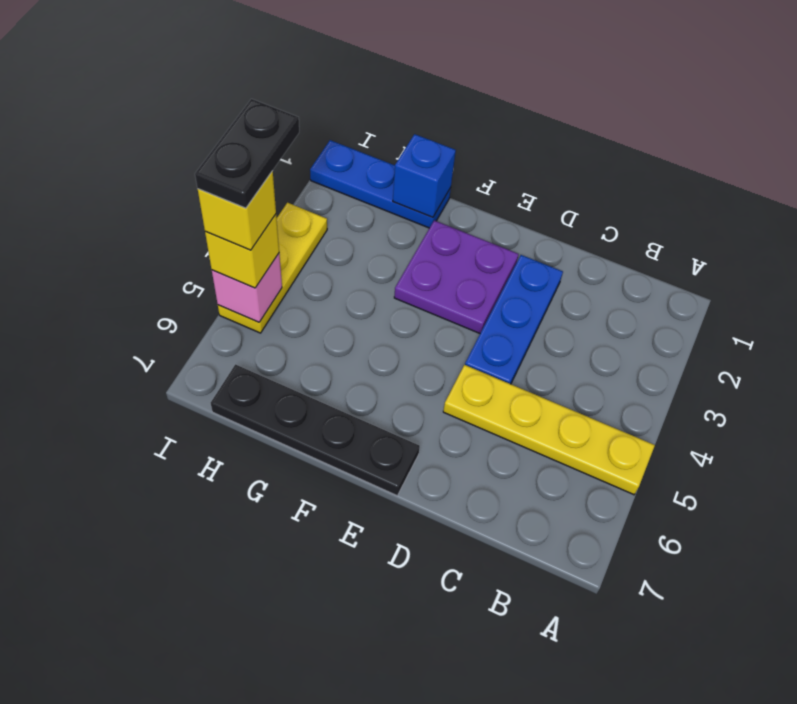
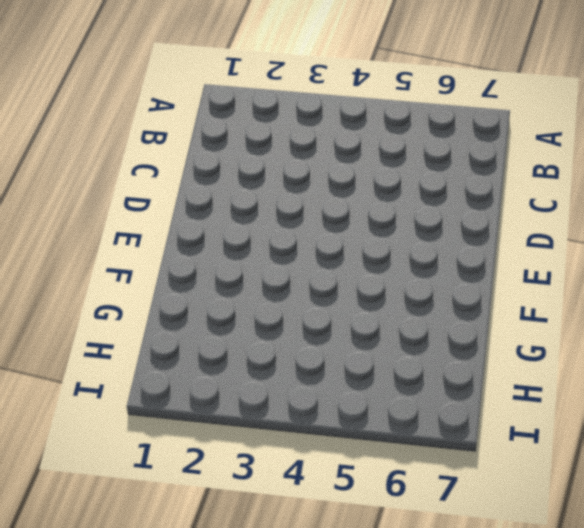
none -> yellow plate A5:D5 level 1
none -> blue plate D2:D4 level 1

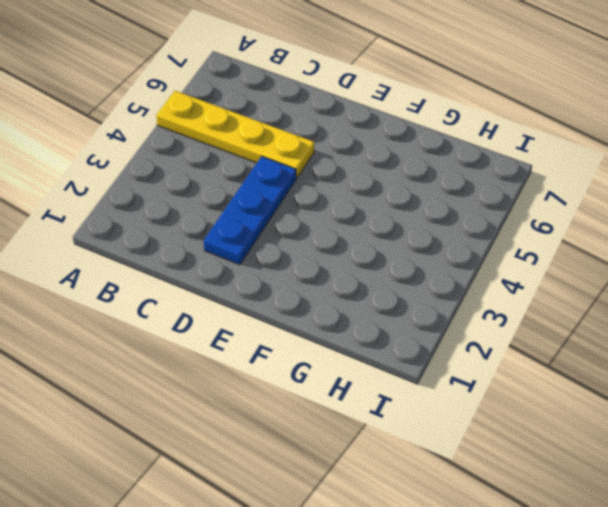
none -> purple plate E2:F3 level 1
none -> black plate E7:H7 level 1

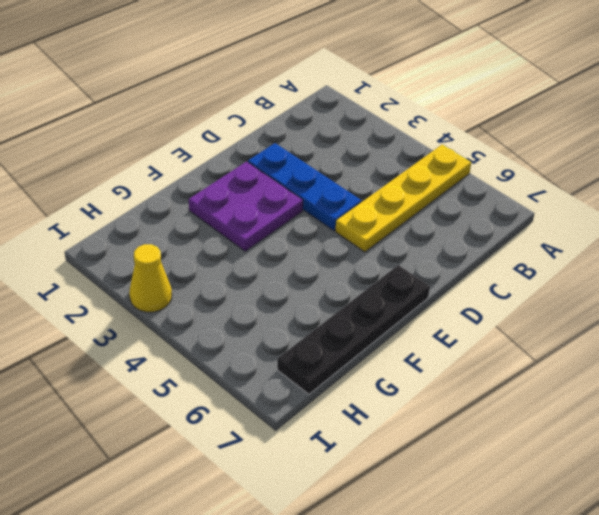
yellow cone I3 level 1 -> yellow plate I3:I5 level 1
none -> blue plate G1:I1 level 1
none -> blue brick G1 level 2

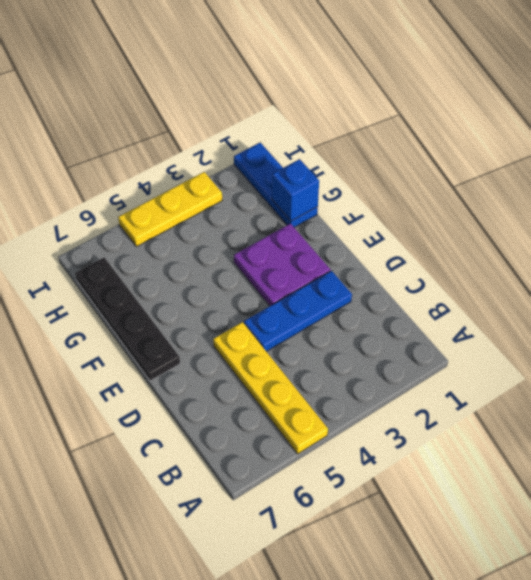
none -> pink brick I5 level 2
none -> yellow brick I5 level 3

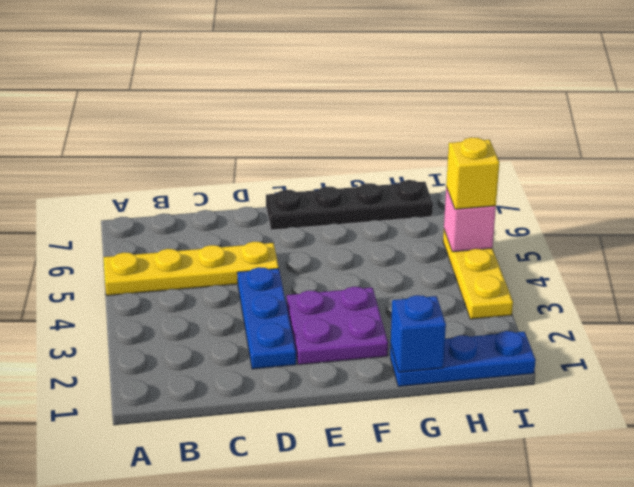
none -> yellow brick I5 level 4
none -> black plate I4:I5 level 5

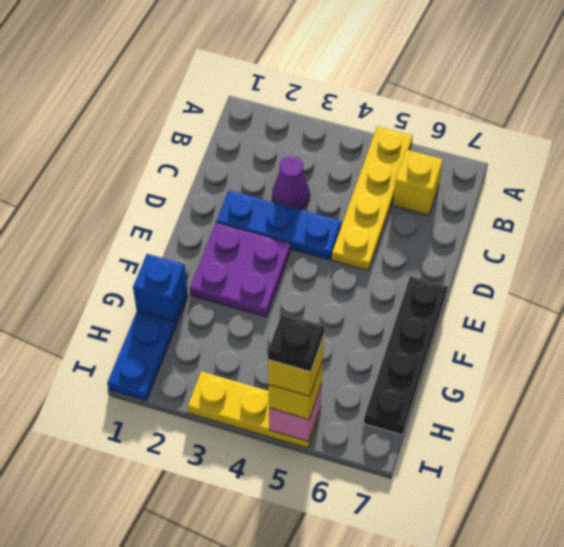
yellow brick B6 level 1 -> none
purple cone C3 level 1 -> none
black plate I5 level 5 -> black plate I4:I5 level 5

